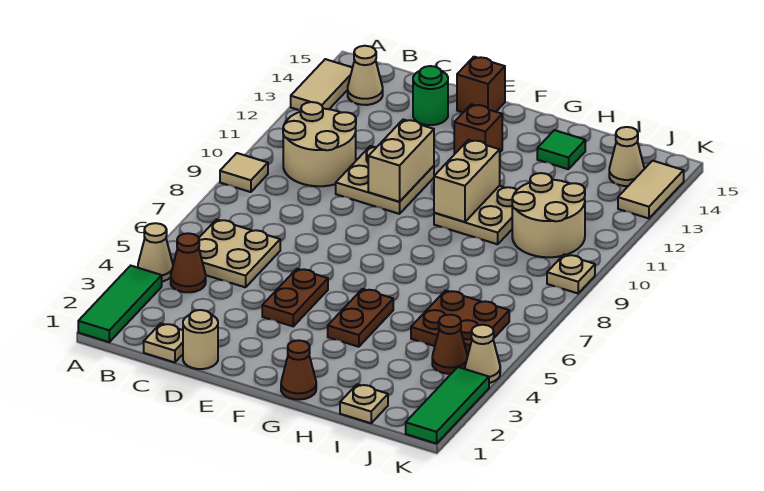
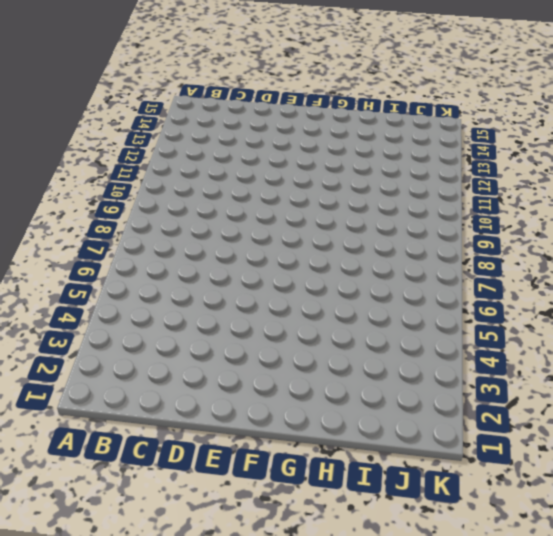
none -> green tile A1:A3 level 1
none -> tan cone A4 level 1
none -> tan tile A9 level 1
none -> tan tile A13:A14 level 1

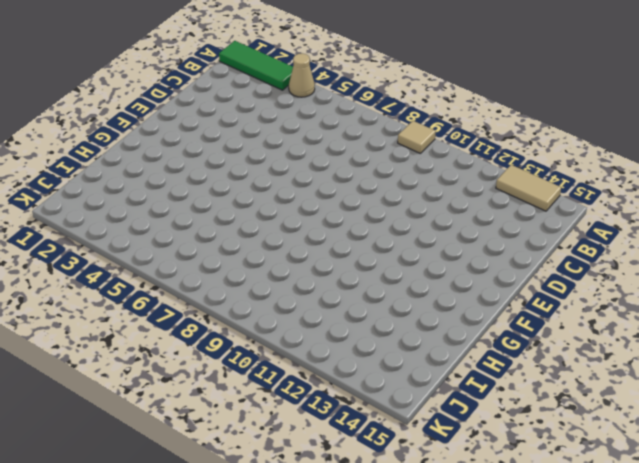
none -> brown cone B4 level 1
none -> tan plate B5:C6 level 1
none -> tan round brick B10:C11 level 1
none -> tan cone B14 level 1

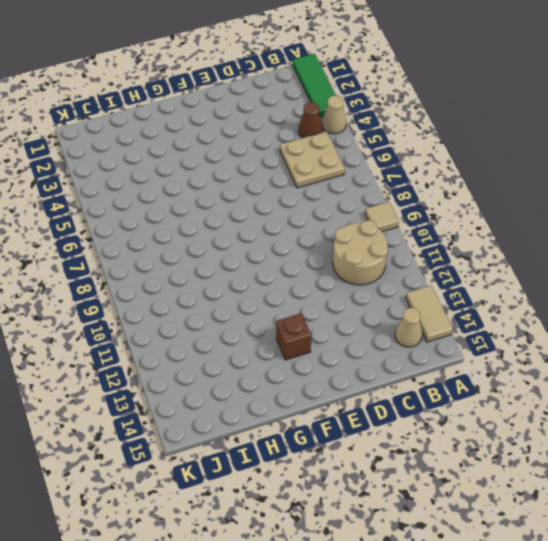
none -> tan plate C1 level 1
none -> tan round brick D1 level 1
none -> tan plate D10:E11 level 1
none -> green round brick D14 level 1

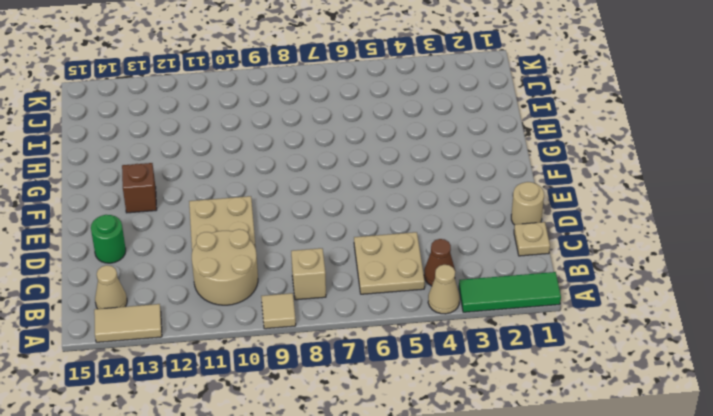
tan brick B8 level 1 -> none
none -> brown plate E4:E5 level 1
none -> brown brick E15 level 1
none -> brown cone G1 level 1
none -> brown plate G4:G5 level 1

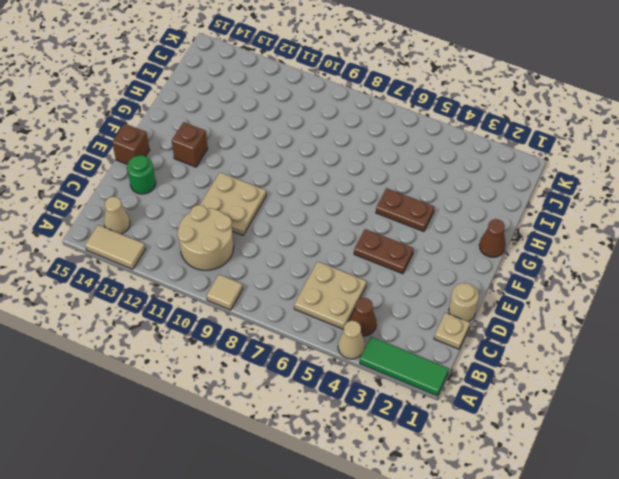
none -> tan plate G10:H11 level 1
none -> green tile H14 level 1
none -> tan plate I1 level 1
none -> brown plate I5:J6 level 1

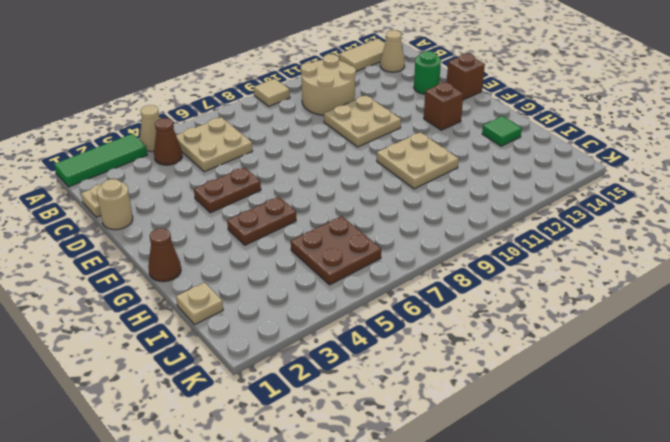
none -> tan round brick I10:J11 level 1
none -> brown cone J4 level 1
none -> tan cone J14 level 1
none -> green tile K1:K3 level 1

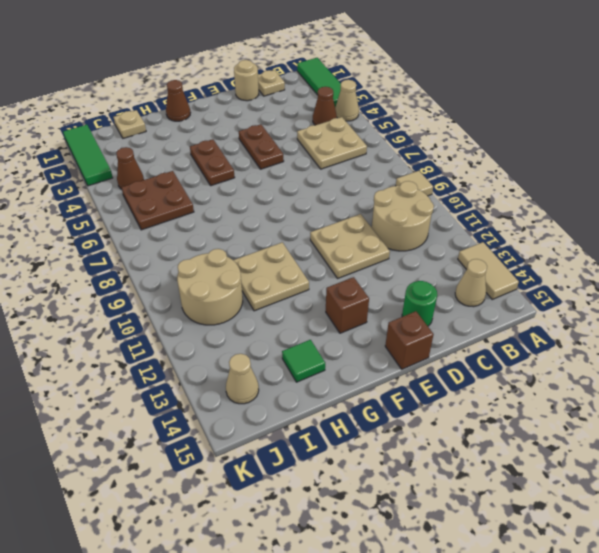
none -> tan cone K4 level 1
none -> tan plate K9 level 1
none -> tan tile K13:K14 level 1
none -> tan brick E10:E11 level 2

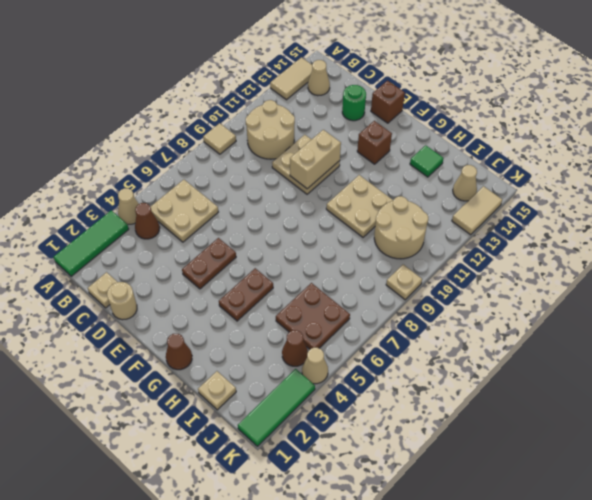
none -> tan brick G10:G11 level 2

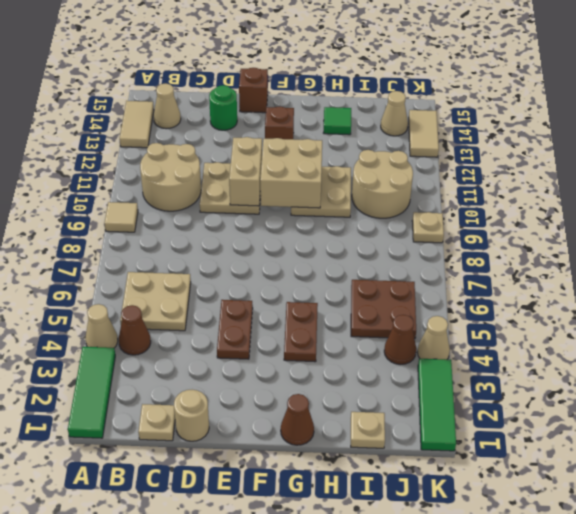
tan brick F10:G11 level 2 -> tan brick G10:G11 level 2

